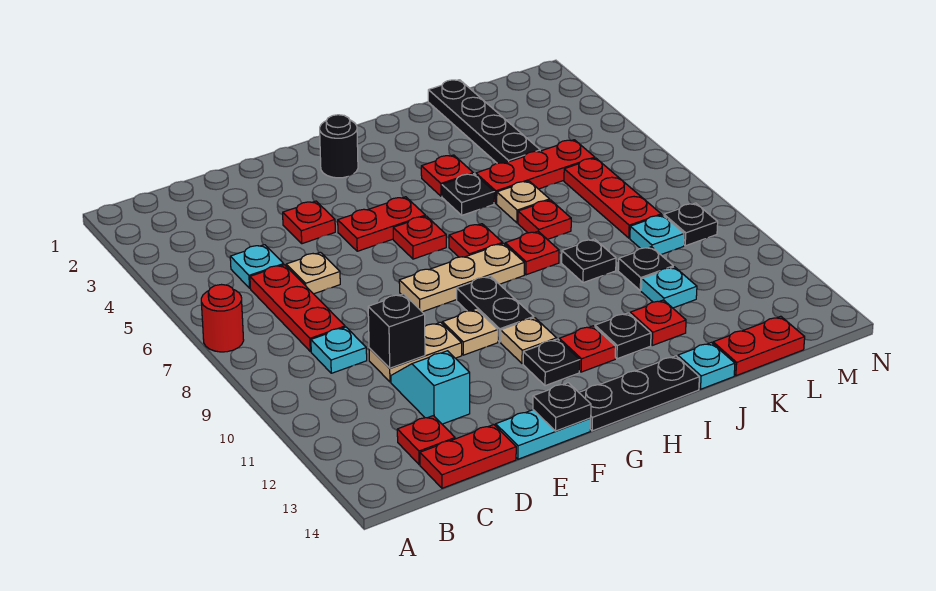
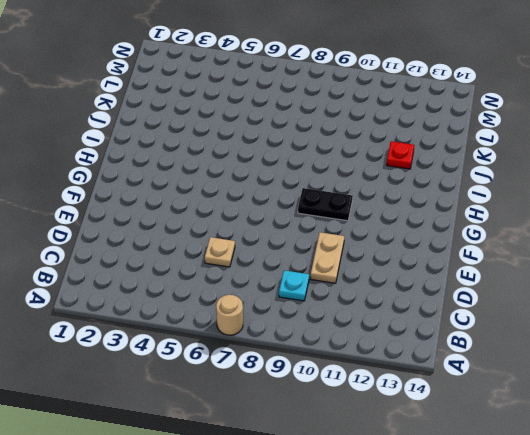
tan round brick A7 level 1 -> red round brick A7 level 1
none -> cyan plate C5 level 1
none -> red plate C6:C8 level 1
none -> red plate C13 level 1
none -> red plate C14:D14 level 1

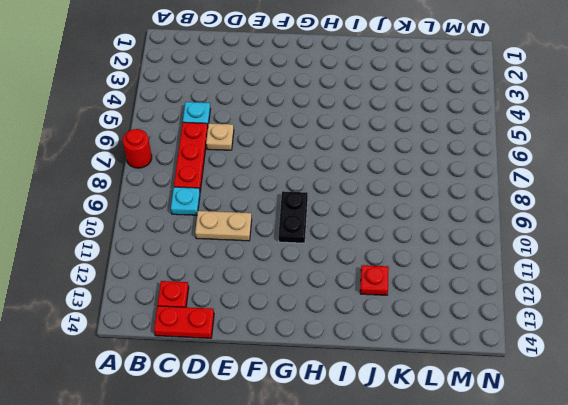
none -> cyan slope D11:D12 level 1 top 12
none -> red plate E4 level 1
none -> cyan plate E14:F14 level 1
none -> red plate F5:G5 level 1

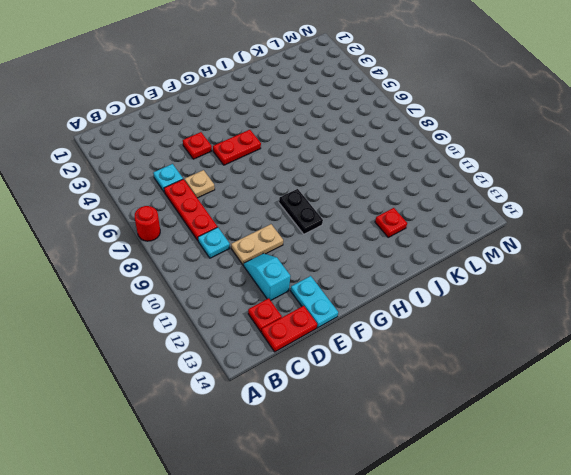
cyan plate E13:E14 level 1 -> cyan plate E14:F14 level 1
none -> tan plate F8:H8 level 1
none -> tan plate F10 level 1
none -> black round brick G2 level 1
none -> red plate G6 level 1

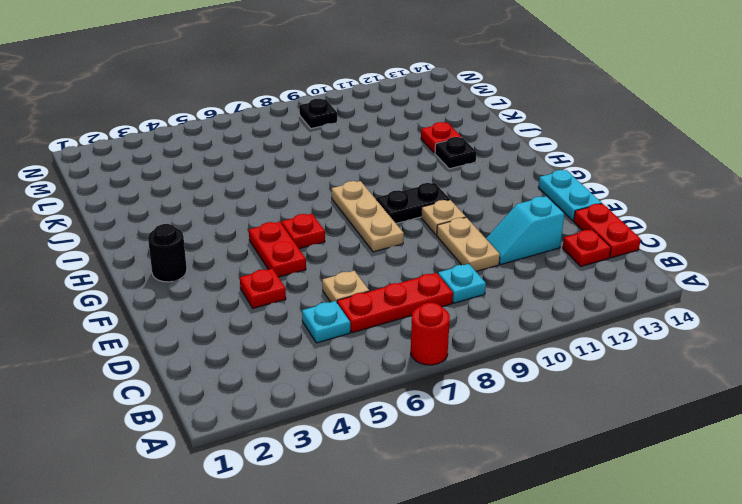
none -> tan plate G11 level 1
none -> black plate G12 level 1
none -> black plate G14:I14 level 1
none -> red plate H7 level 1

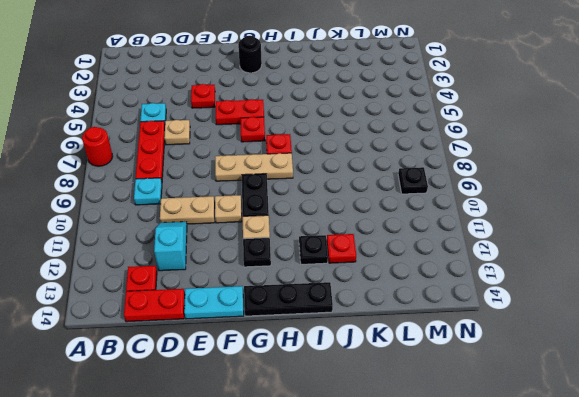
none -> red plate H12 level 1
none -> red plate I4 level 1
none -> black plate I5 level 1
none -> red plate I8 level 1

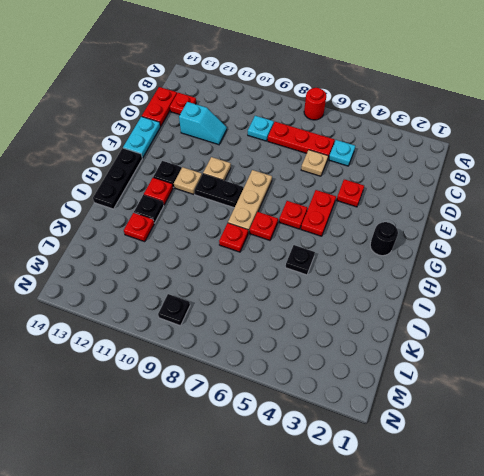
none -> tan plate D10:E10 level 1
none -> red plate I4 level 1
none -> red plate J5:L5 level 1
none -> tan plate J6 level 1

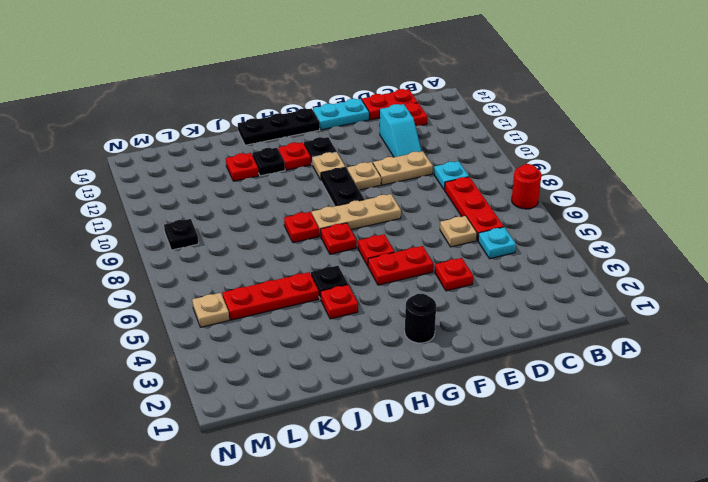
tan plate M5 level 1 -> tan plate J6 level 1
none -> red plate J7 level 1
none -> black plate J9 level 1
none -> cyan plate J14 level 1
none -> black plate K1:K4 level 1

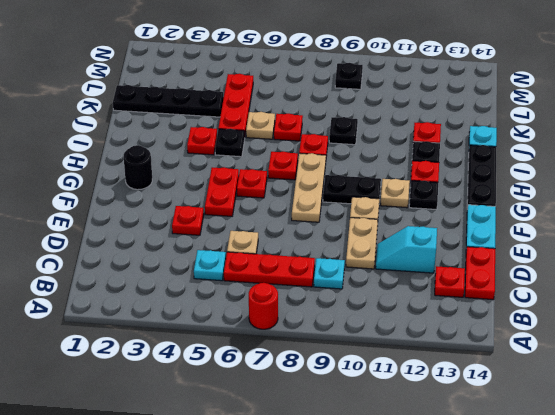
none -> black plate K10 level 1
none -> cyan plate K11 level 1
none -> red plate K14:L14 level 1
none -> red plate L6:L8 level 1

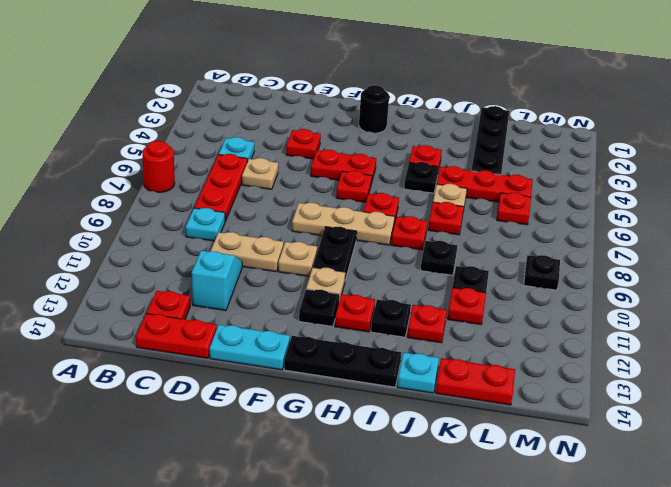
red plate K11 level 1 -> cyan plate K11 level 1
red plate L6 level 1 -> red plate L6:L8 level 1
none -> cyan plate L9 level 1
none -> black brick D10 level 2
none -> black plate F14 level 2

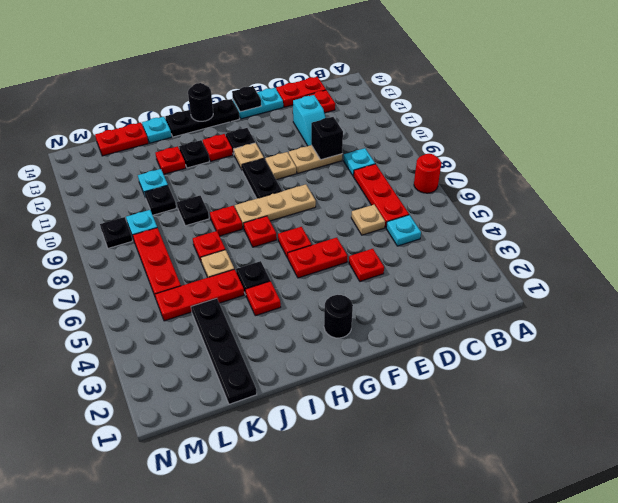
black round brick H14 level 2 -> none

